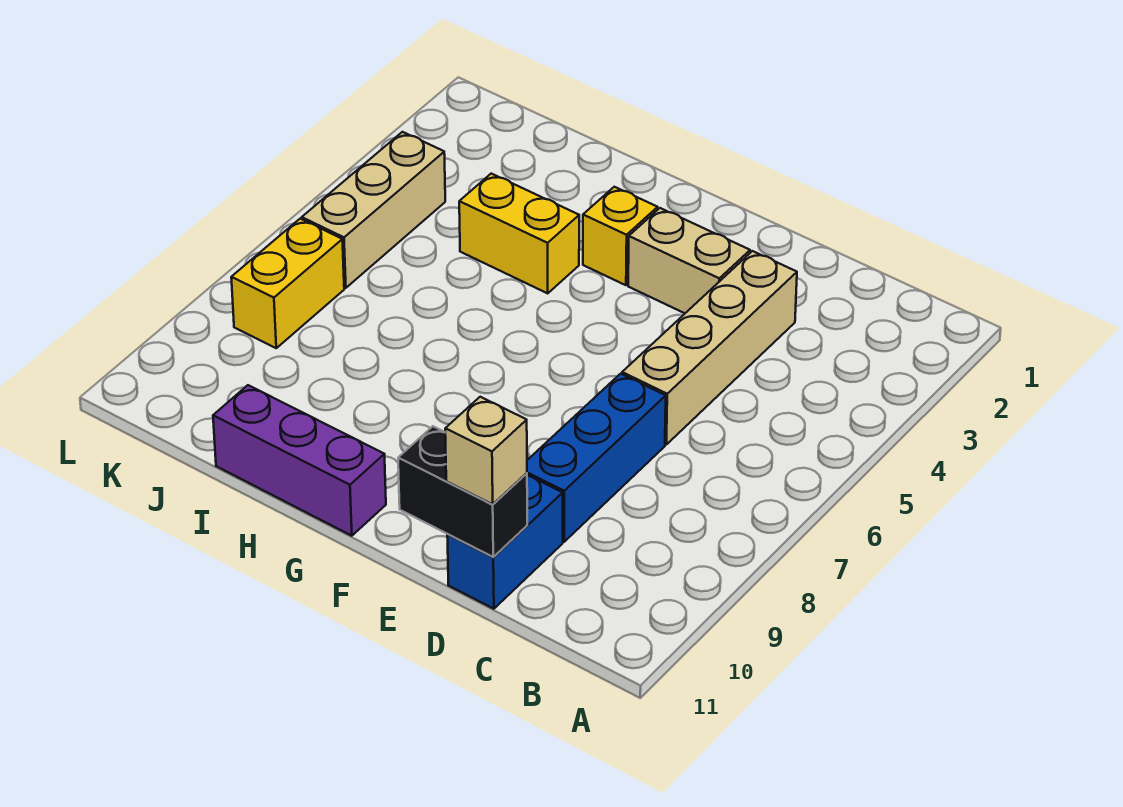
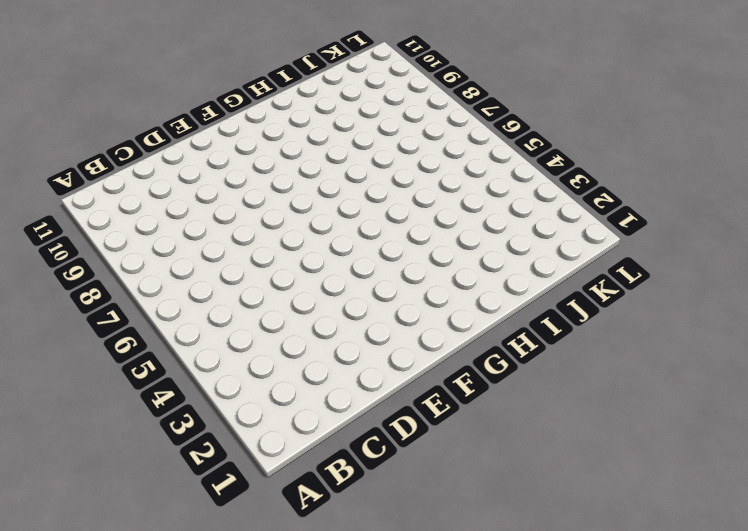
none -> tan brick D3:D6 level 1
none -> blue brick D7:D9 level 1

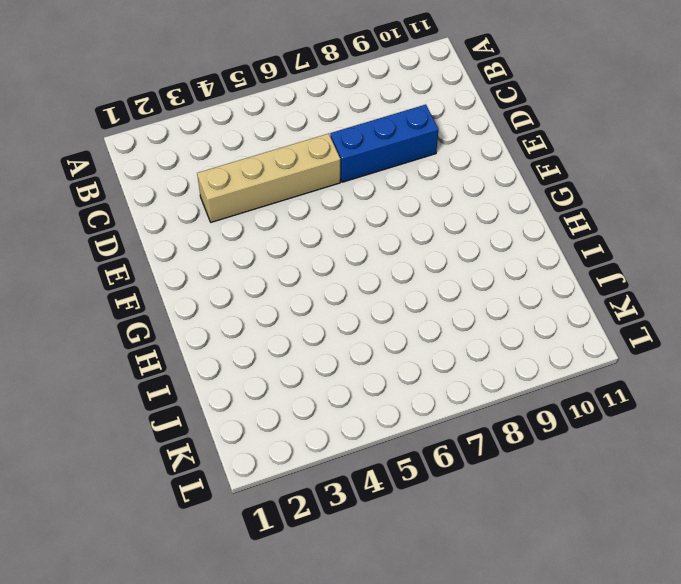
none -> blue brick D10:D11 level 1
none -> tan brick E3:F3 level 1

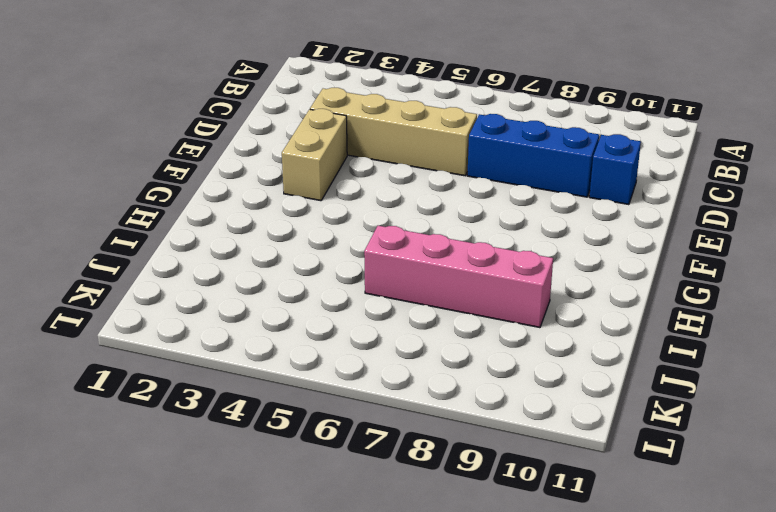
blue brick D10 level 1 -> blue brick D10:D11 level 1
pink brick I6:I9 level 1 -> none
none -> yellow brick G3 level 1
none -> purple brick G11:I11 level 1

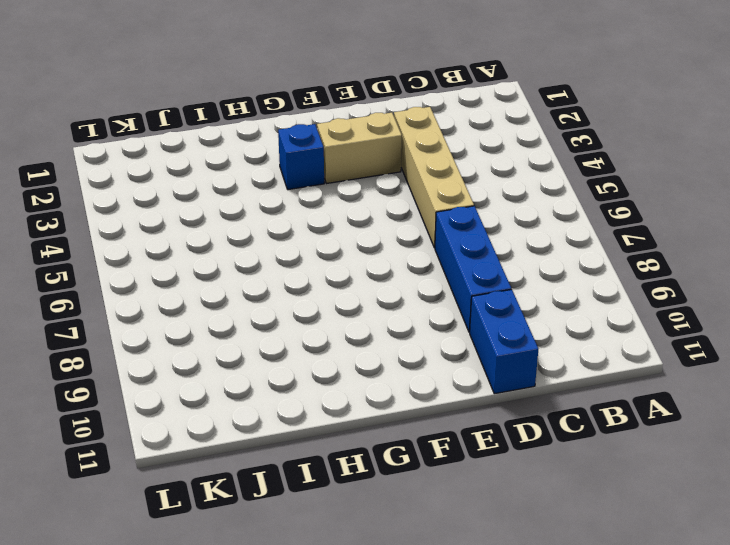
blue brick G3 level 1 -> yellow brick G3 level 1
none -> purple brick G11:I11 level 1
none -> yellow brick H4:I4 level 1

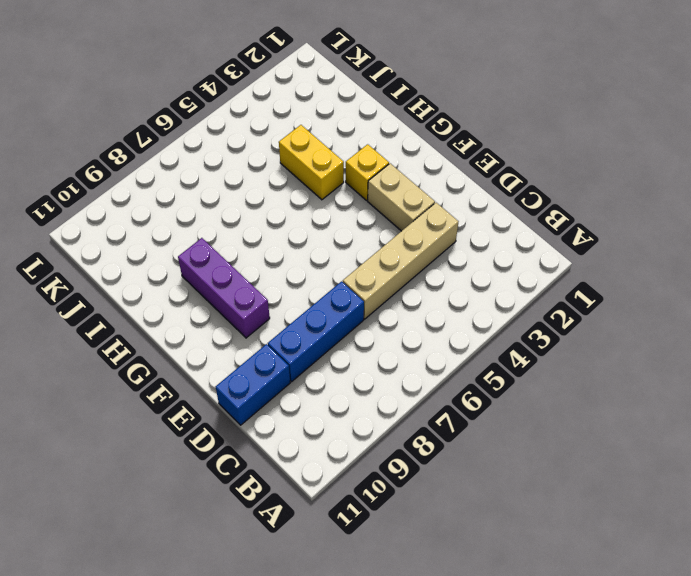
purple brick F9:H9 level 1 -> purple brick G11:I11 level 1
none -> tan brick K4:K6 level 1
none -> yellow brick K7:K8 level 1

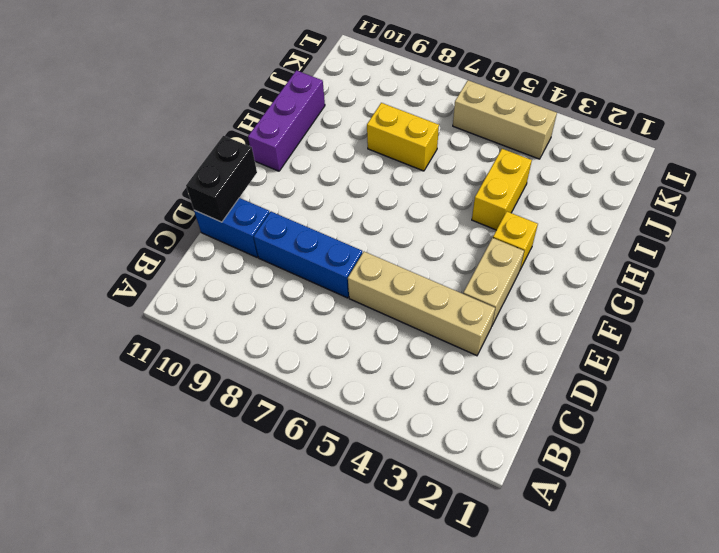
yellow brick I7:I8 level 1 -> yellow brick K7:K8 level 1
none -> tan brick D11 level 3

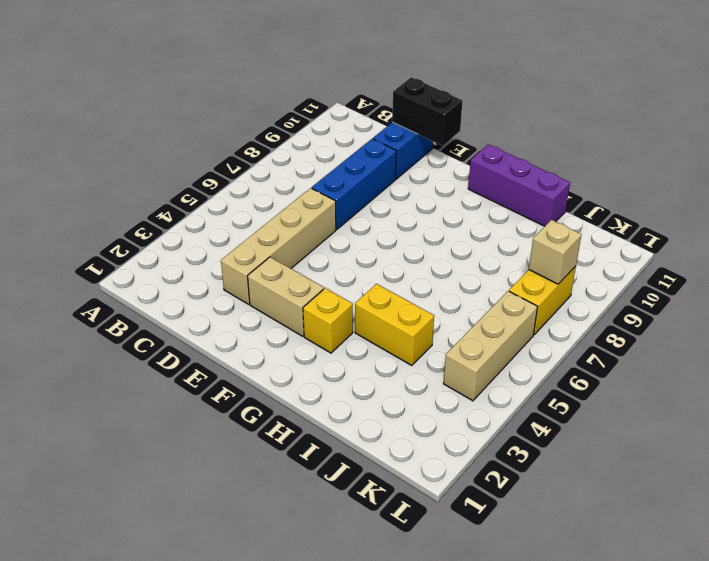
tan brick K8 level 2 -> tan brick D11 level 3

